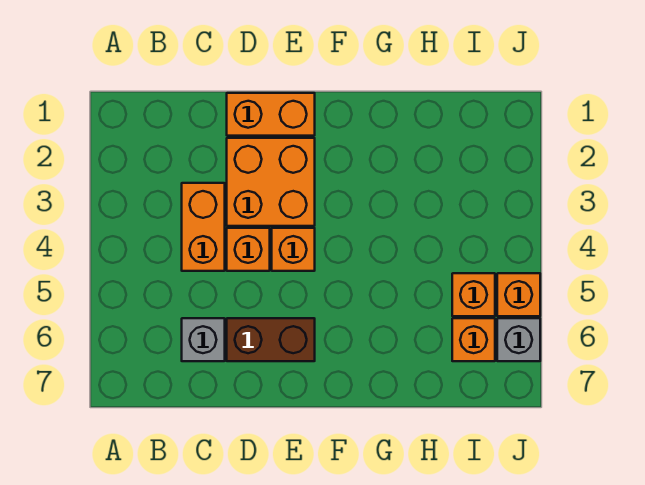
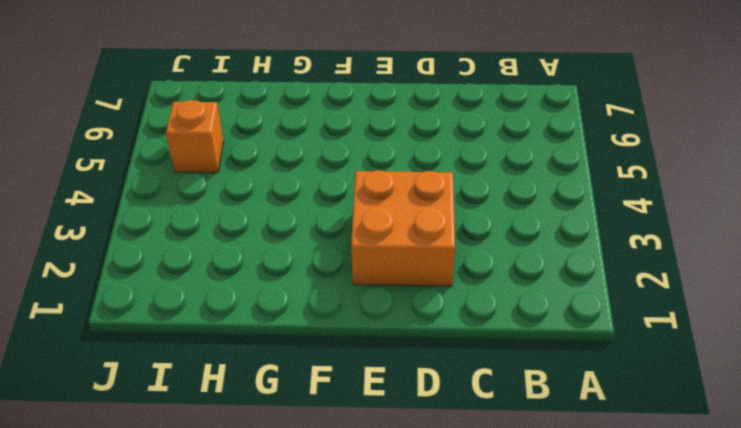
none -> orange brick C3:C4 level 1
none -> grey brick C6 level 1

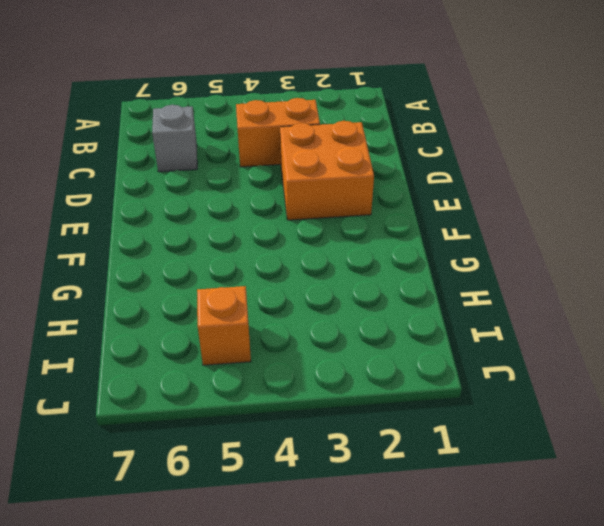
none -> orange brick D1:E1 level 1
none -> orange brick D4 level 1

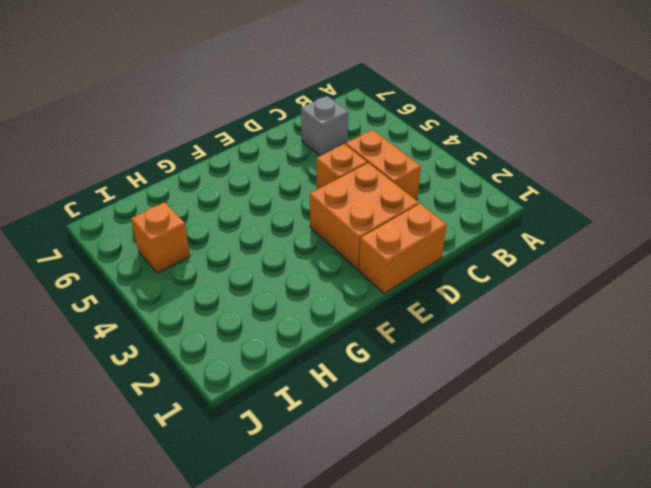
none -> brown brick D6:E6 level 1
none -> orange brick E4 level 1

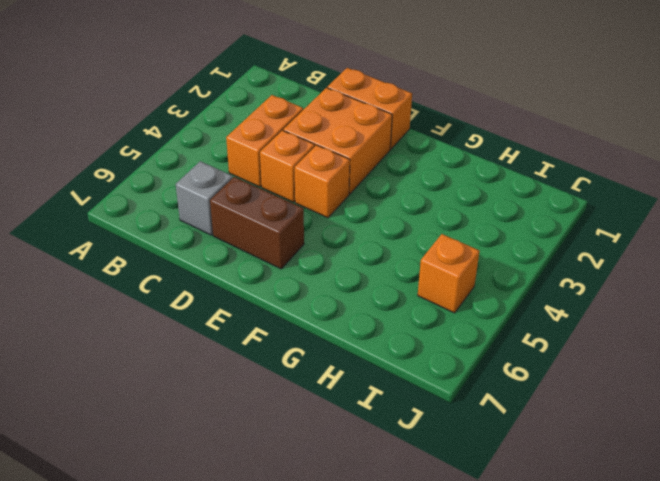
none -> orange brick I6 level 1
none -> orange brick J5 level 1

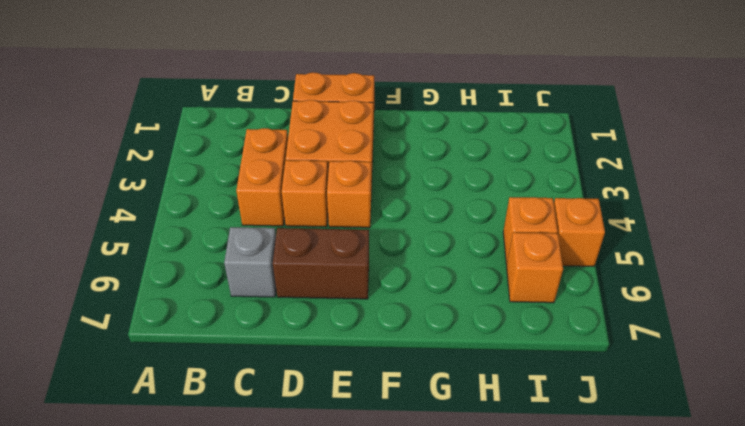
none -> grey brick J6 level 1

